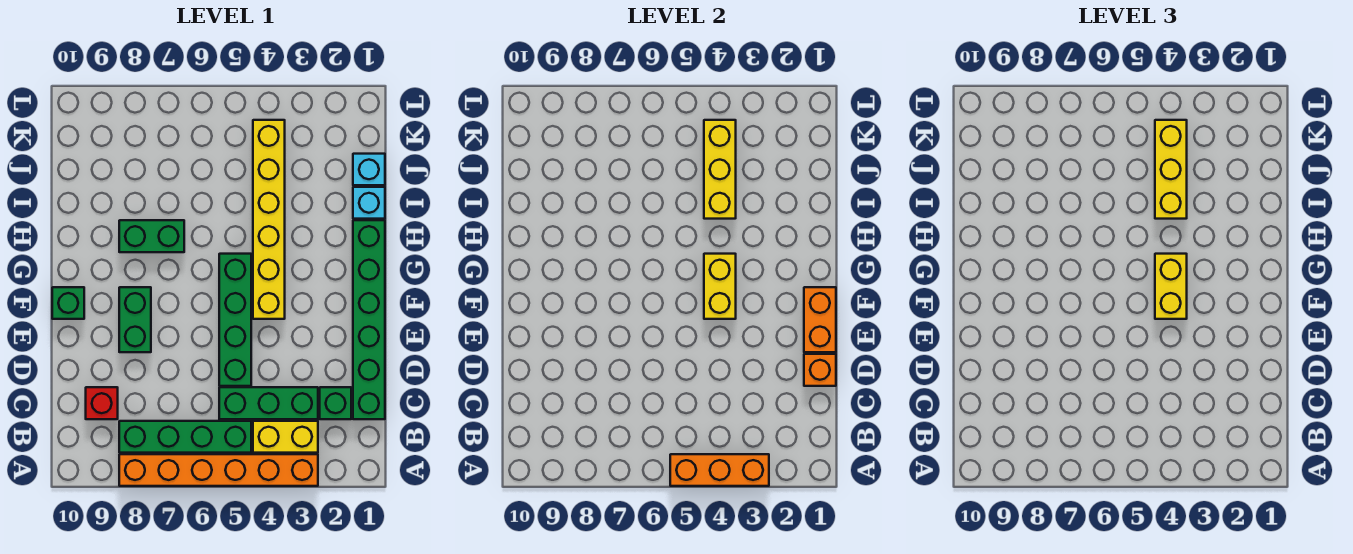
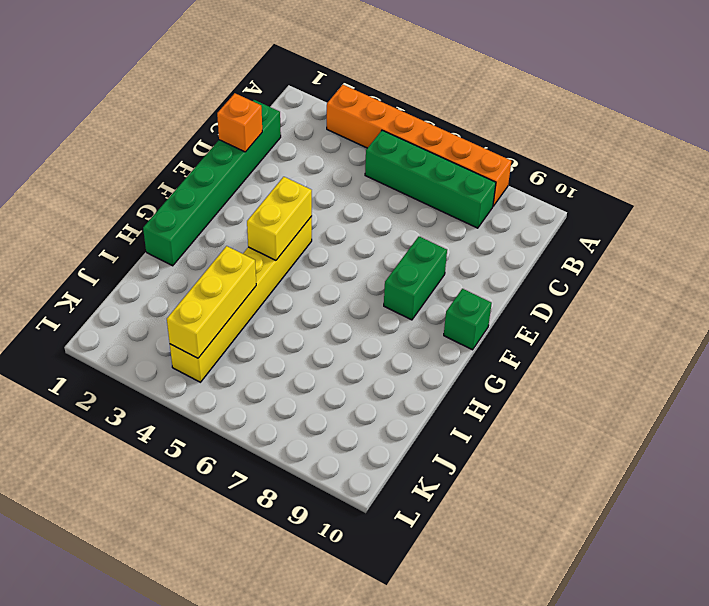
none -> yellow brick B3:B4 level 1
none -> green brick C2 level 1
none -> green brick C3:C5 level 1

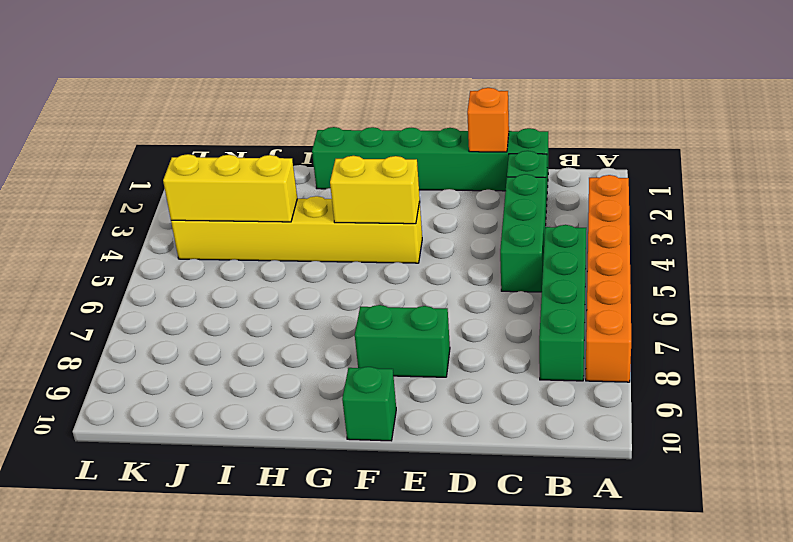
none -> yellow brick B3:B4 level 1
none -> red brick C9 level 1
none -> green brick D5:G5 level 1

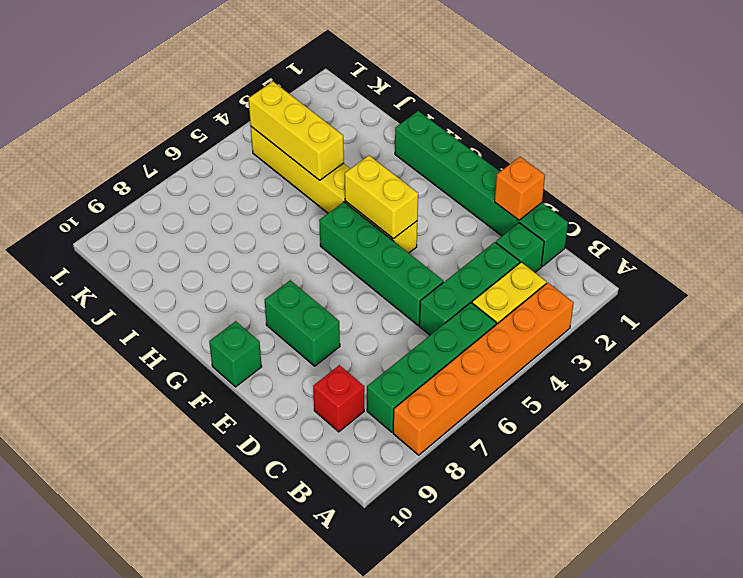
none -> green brick H7:H8 level 1
none -> cyan brick I1 level 1
none -> cyan brick J1 level 1

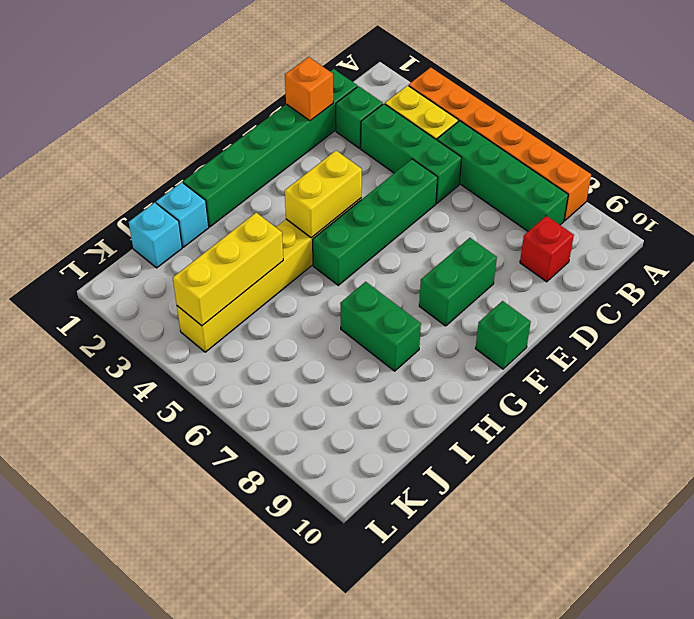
none -> orange brick A3:A5 level 2
none -> orange brick E1:F1 level 2
none -> yellow brick F4:G4 level 3

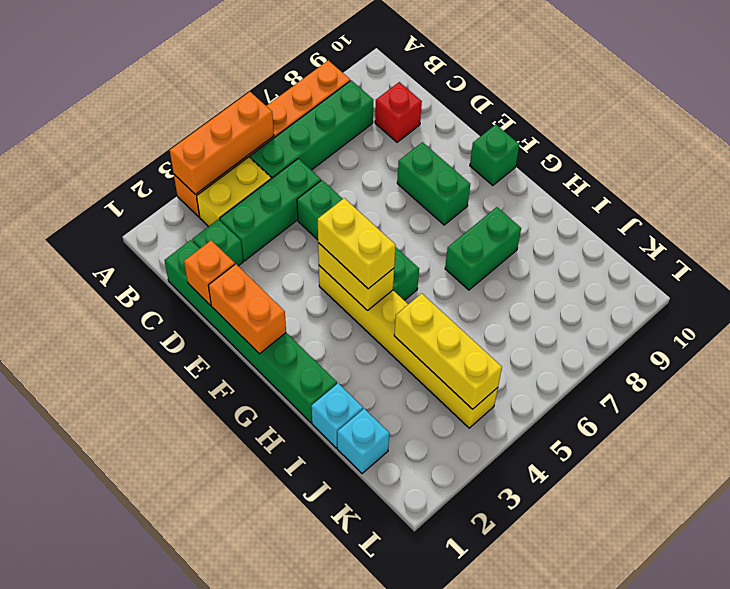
none -> yellow brick I4:K4 level 3

